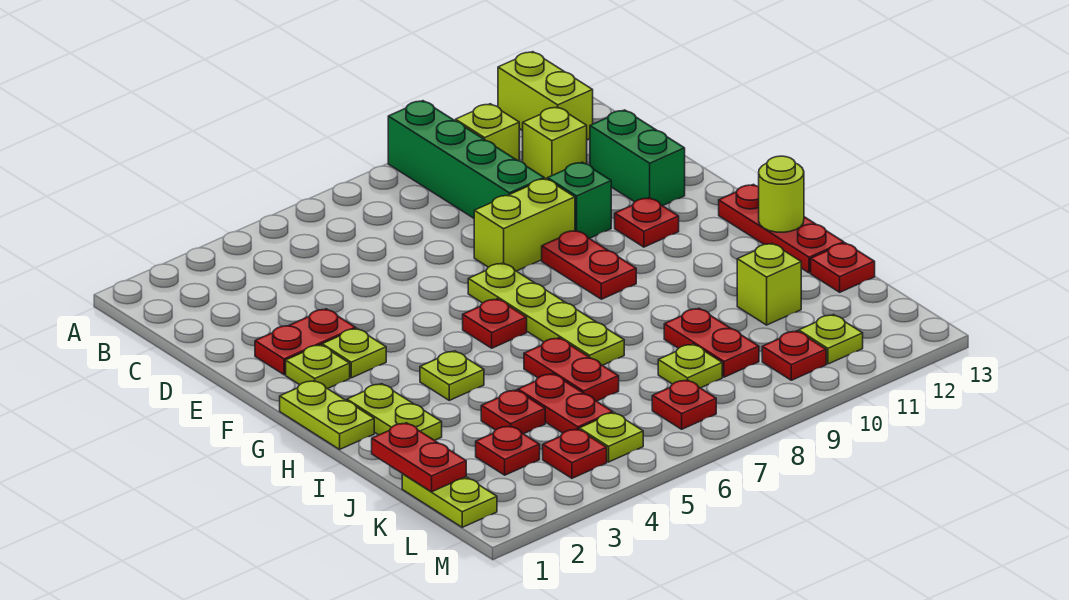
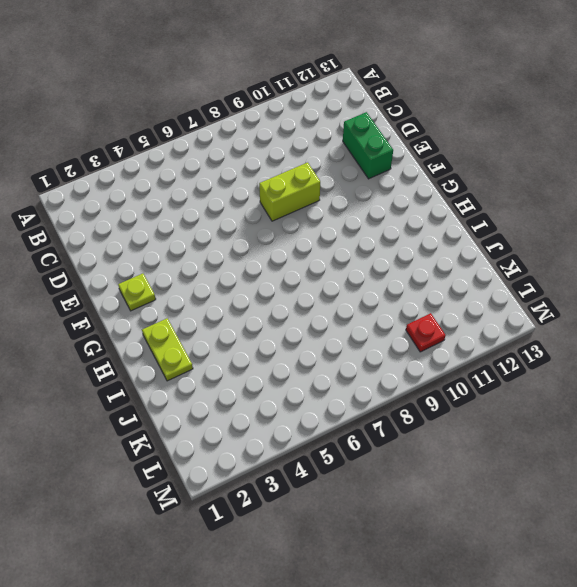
none -> green brick A9:D9 level 1
none -> lime brick A12:B12 level 1
none -> lime brick B10 level 1
none -> lime brick C11 level 1

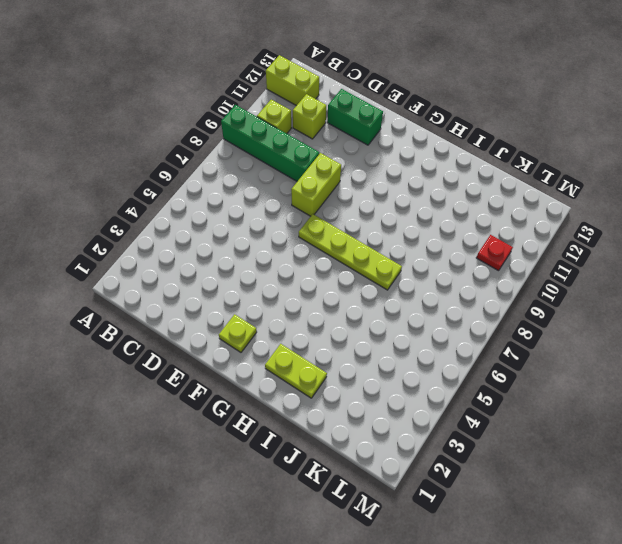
none -> red plate E2:E3 level 1
none -> green brick E10 level 1
none -> lime plate F3 level 1
none -> red plate F9:G9 level 1

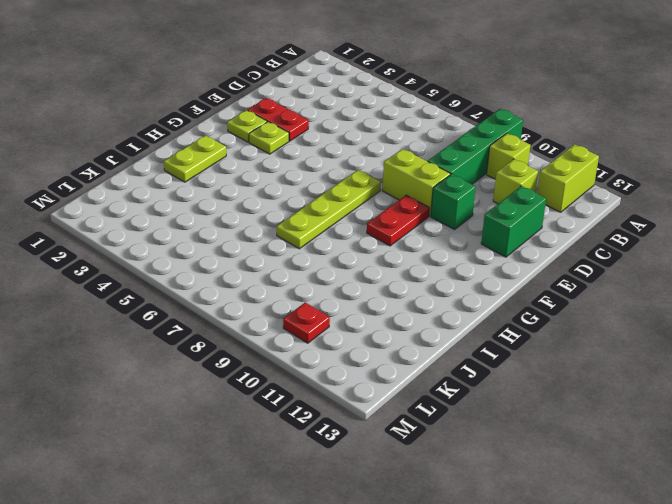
none -> red plate F11 level 1
none -> lime plate G1:H1 level 1
none -> red plate G6 level 1
none -> red plate G13:I13 level 1

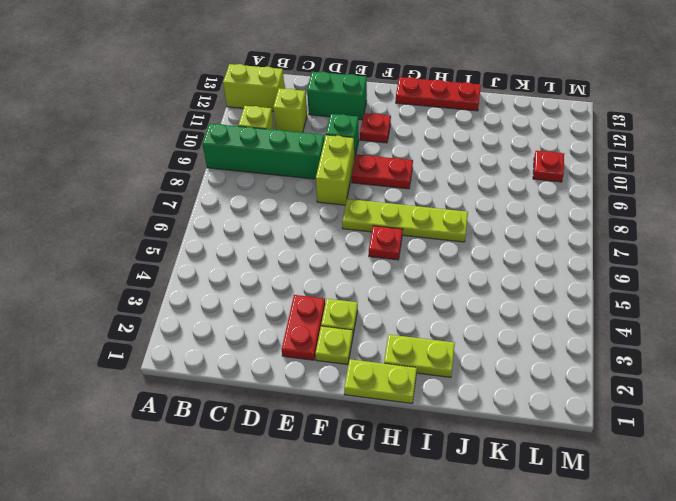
none -> lime plate H4 level 1
none -> red plate I6:J6 level 1
none -> red plate J4 level 1
none -> red plate J5:K5 level 1

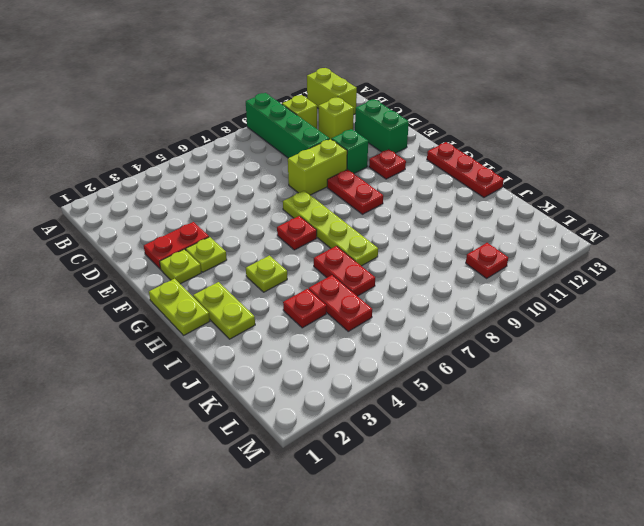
none -> red plate J9:K9 level 1
none -> lime brick J11 level 1
none -> red plate J13 level 1
none -> lime plate K1:L1 level 1

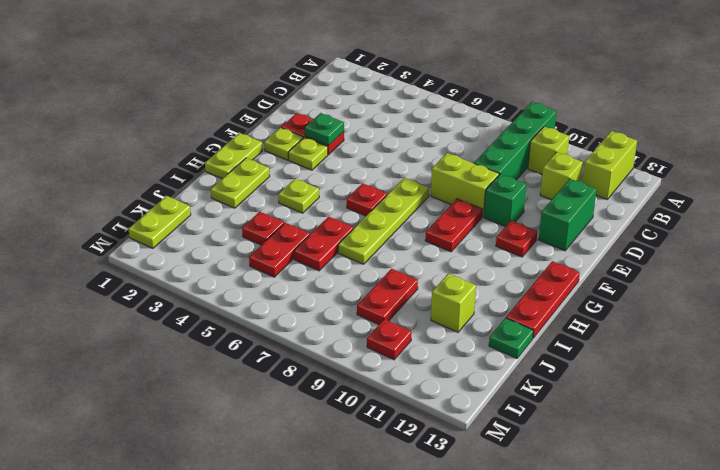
green plate E3 level 2 -> none
green plate J13 level 1 -> red plate J13 level 1
none -> red plate K3 level 1
none -> lime plate K8 level 1
none -> red plate L4 level 1
none -> lime plate L5 level 1

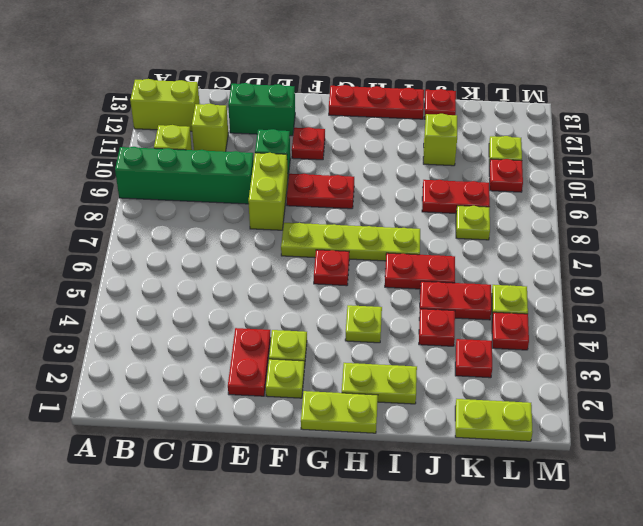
none -> red plate L7 level 1
none -> lime round brick H13 level 2
none -> red plate J1:K1 level 2

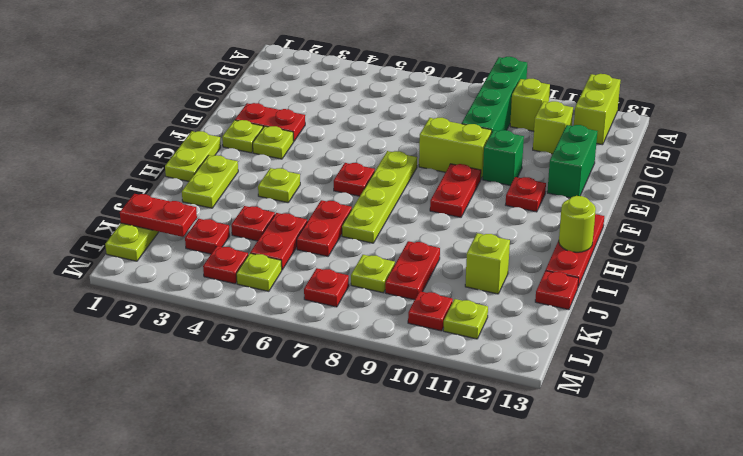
red plate K1:K2 level 2 -> red plate J1:K1 level 2

